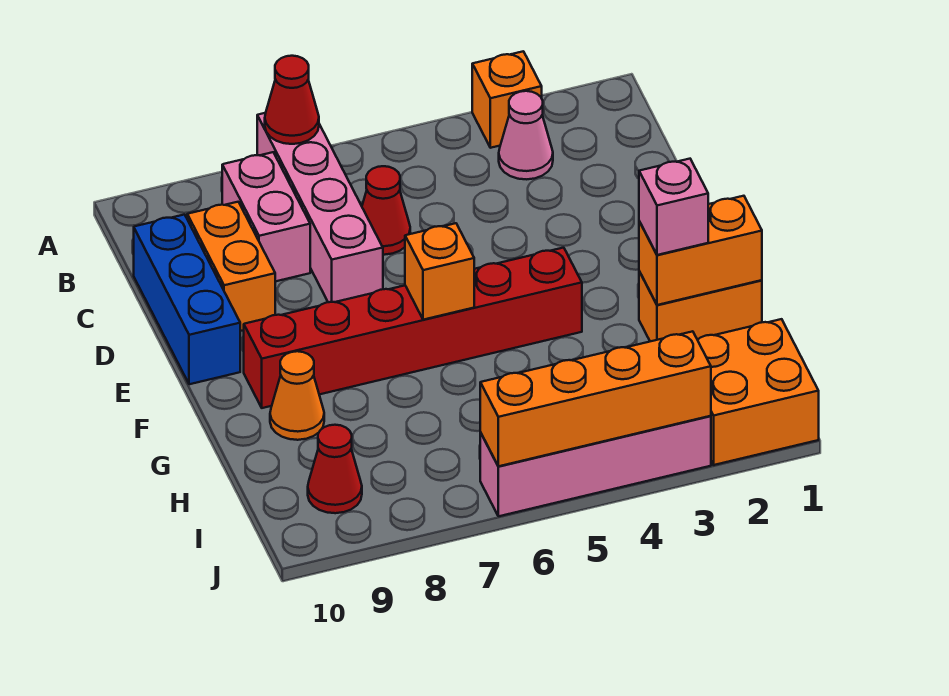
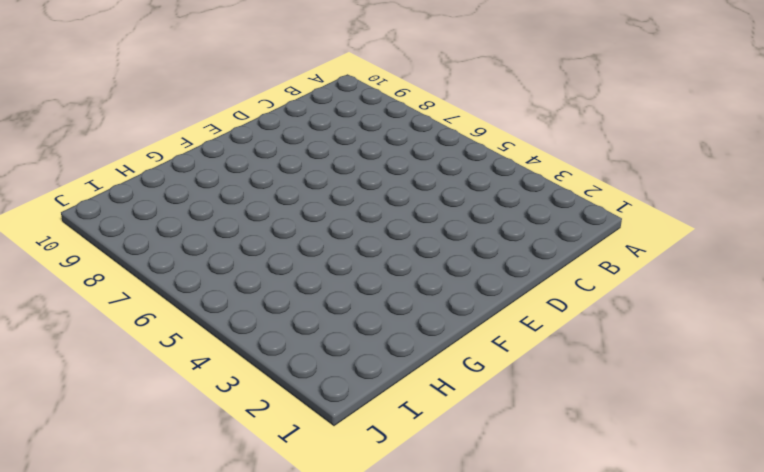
none -> orange brick A3 level 1
none -> pink brick A7:D7 level 1
none -> pink cone B3 level 1

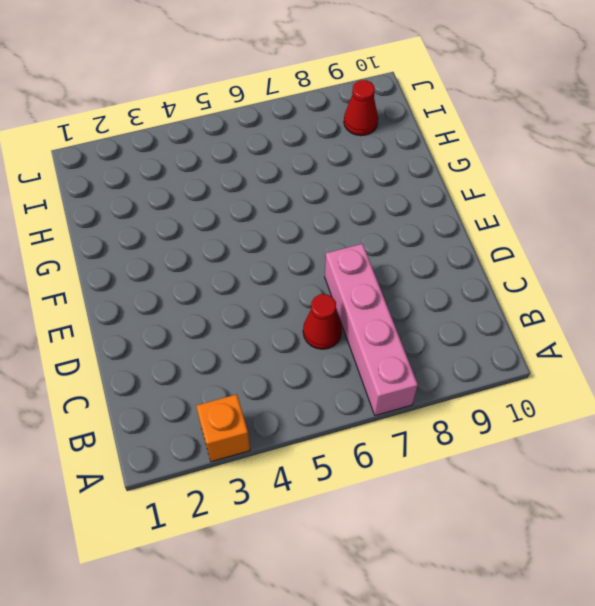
none -> pink cone B3 level 1
none -> pink brick B8:C8 level 1
none -> orange brick C9:D9 level 1

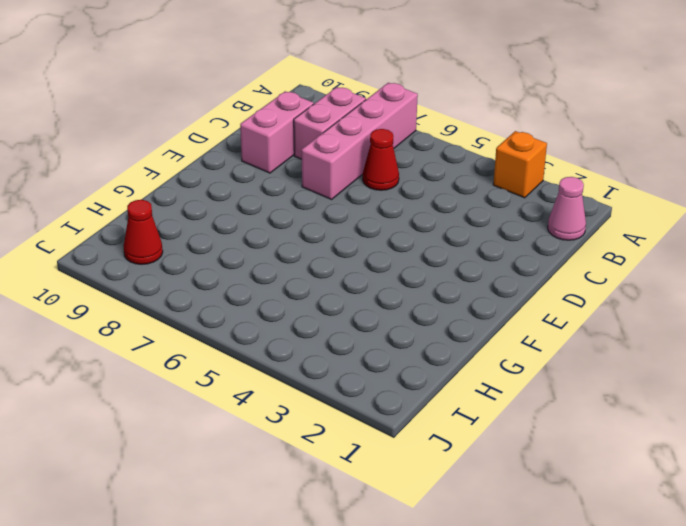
pink cone B1 level 1 -> pink cone B3 level 1
pink brick C9:D9 level 1 -> orange brick C9:D9 level 1
none -> blue brick C10:E10 level 1
none -> red brick F4:F9 level 1
none -> orange brick G1:G2 level 1

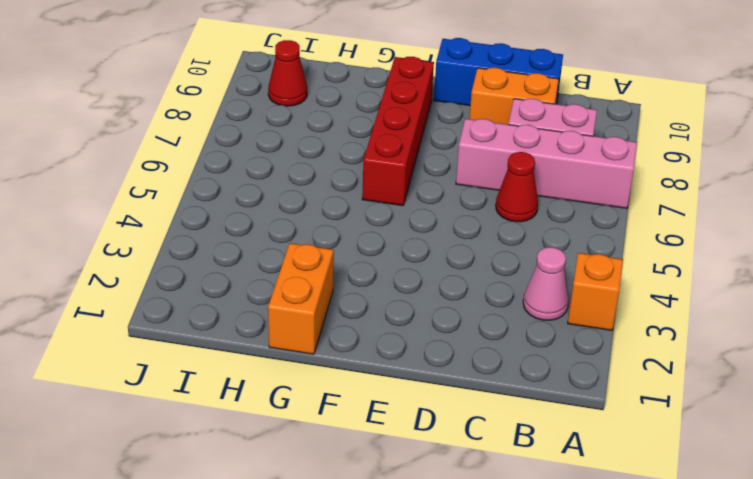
red brick F6:F9 level 1 -> red brick F4:F9 level 1
none -> orange cone G9 level 1
none -> orange brick I1:J2 level 1
none -> pink brick J3:J6 level 1

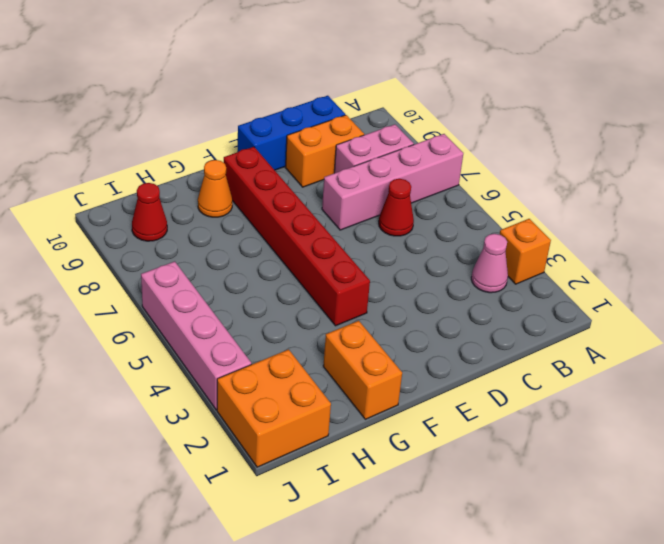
none -> red cone A7 level 2
none -> orange brick F6 level 2
none -> orange brick G1:G2 level 2

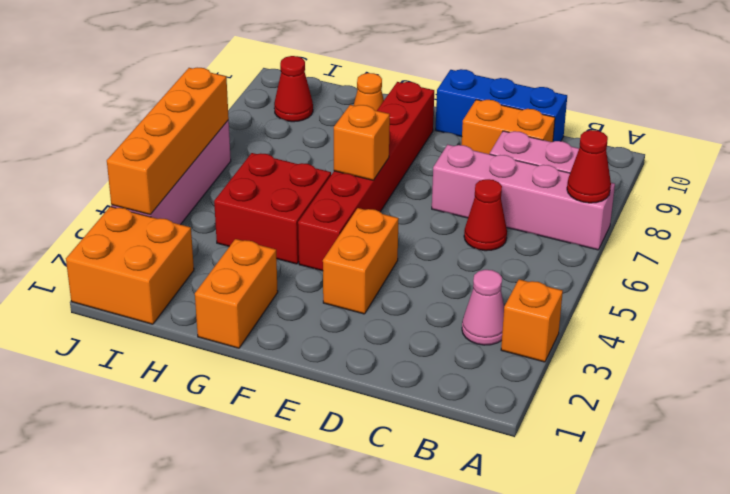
orange brick E3:E4 level 1 -> orange brick G1:G2 level 2
red brick G4:H5 level 1 -> none
none -> pink brick G2 level 3

